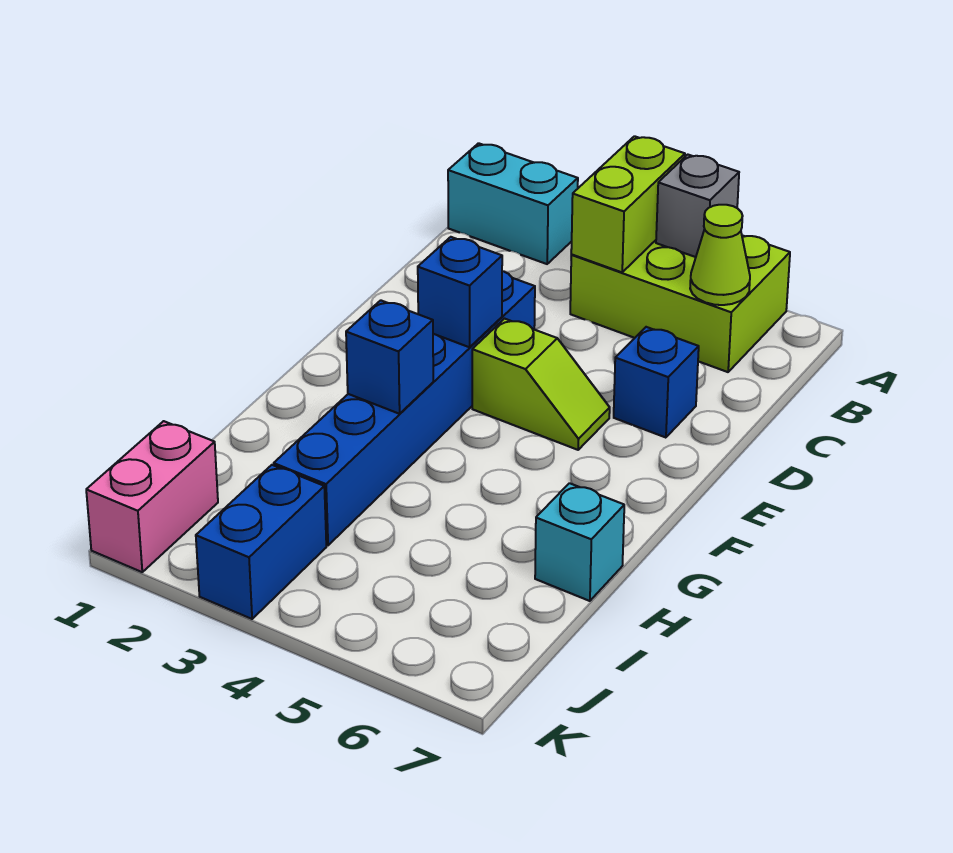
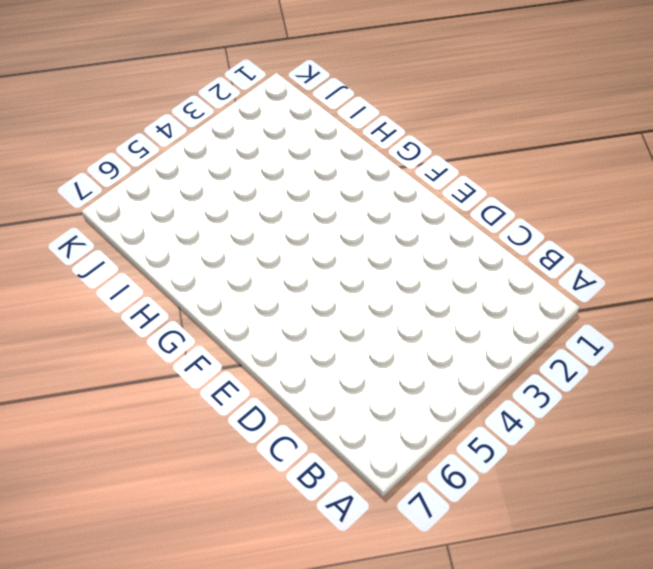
none -> cyan brick A1:A2 level 1
none -> lime brick A4:B6 level 1
none -> blue brick D3:I3 level 1

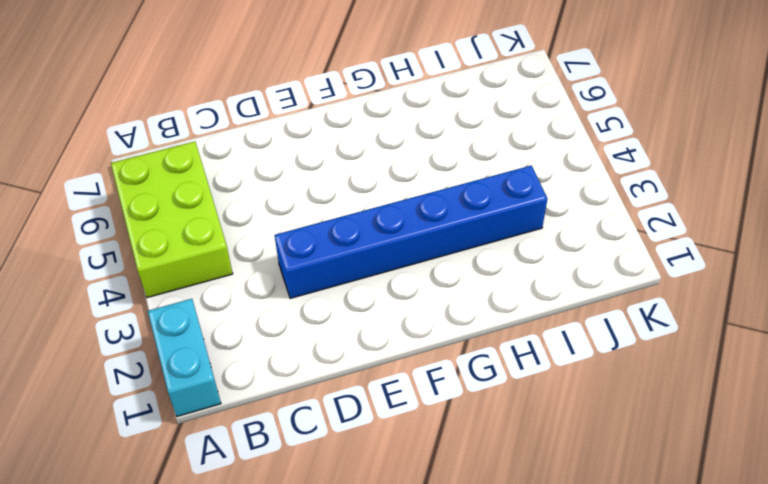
none -> blue brick D6 level 1
none -> lime slope E4:E5 level 1 top 4
none -> cyan brick H7 level 1

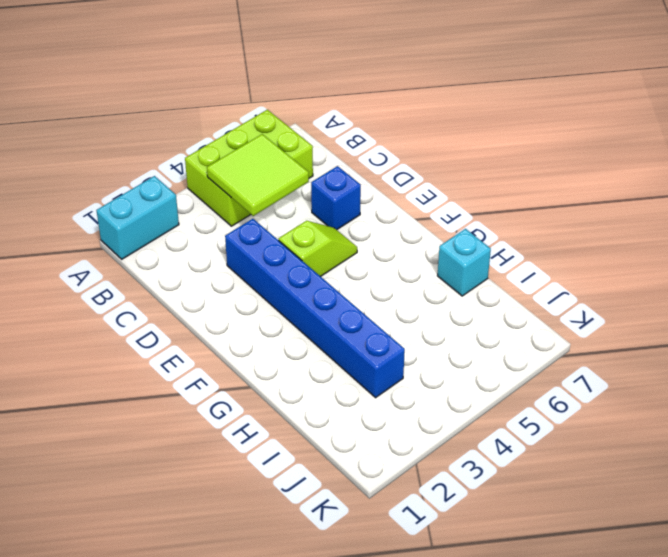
lime tile B4:C5 level 2 -> lime brick A4:B4 level 2
none -> pink brick J1:K1 level 1
none -> blue brick J3:K3 level 1
none -> grey brick A5 level 2

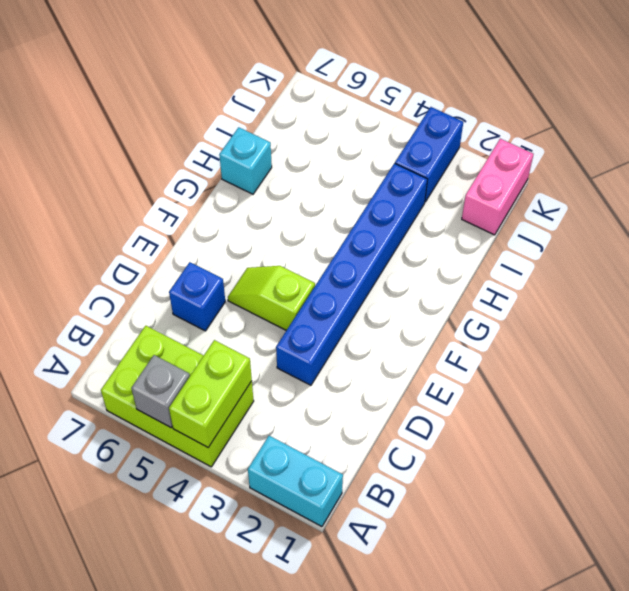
none -> lime cone B6 level 2
none -> blue brick E3 level 2
none -> blue brick G3 level 2

